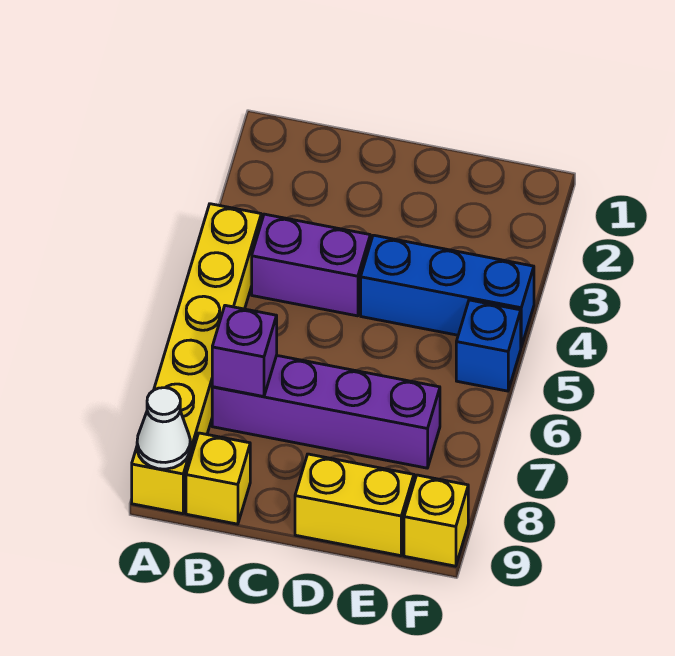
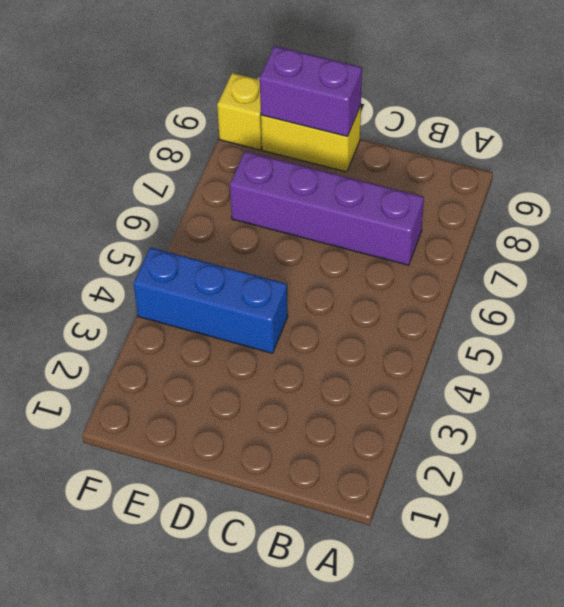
purple brick D9:E9 level 2 -> purple brick B4:C4 level 1
none -> yellow brick A4:A9 level 1
none -> yellow brick B9 level 1

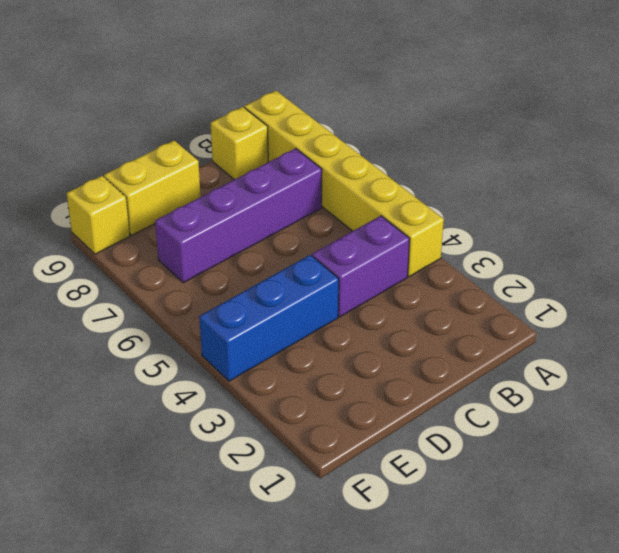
none -> blue brick F5 level 1
none -> white cone A9 level 2

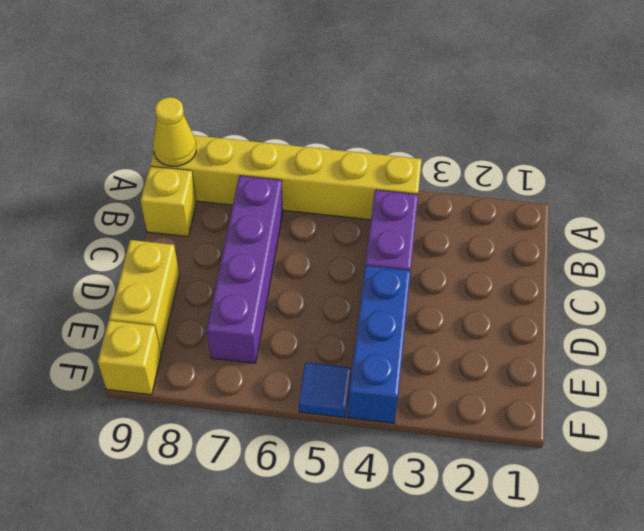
yellow cone A9 level 2 -> white cone A9 level 2
blue tile F5 level 1 -> blue brick F5 level 1
none -> purple brick B7 level 2

